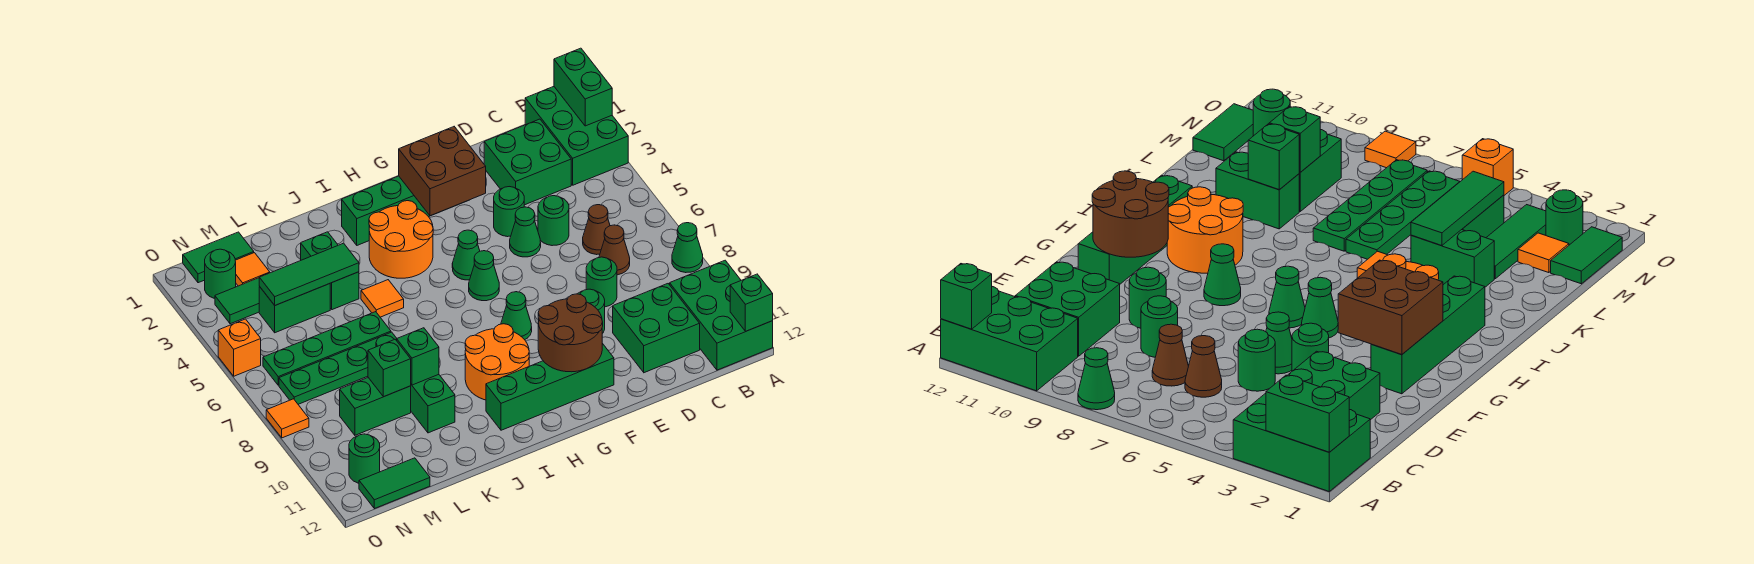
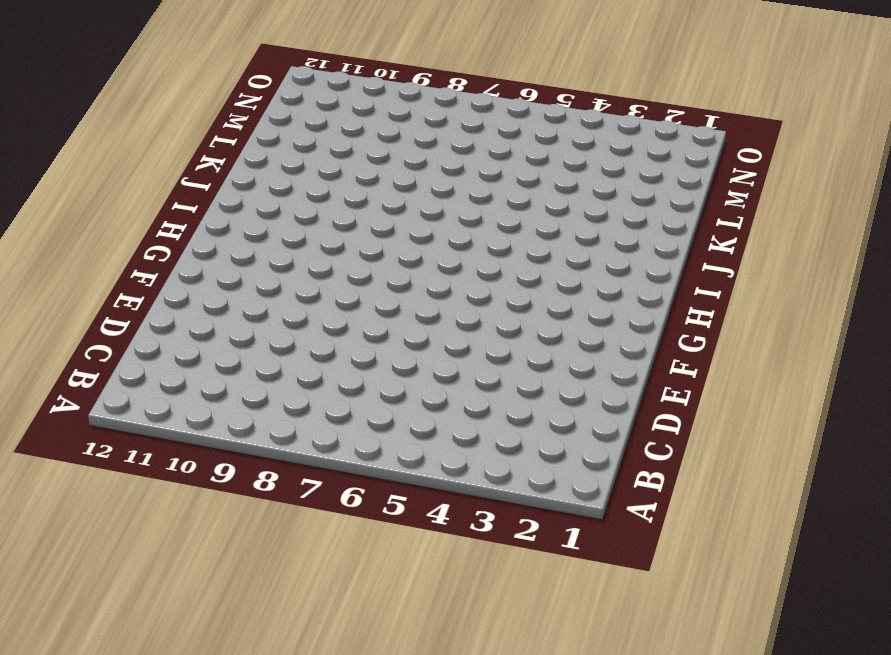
none -> green brick A1:B3 level 1
none -> green cone A8 level 1
none -> green brick A10:B12 level 1
none -> green brick C2:D3 level 1

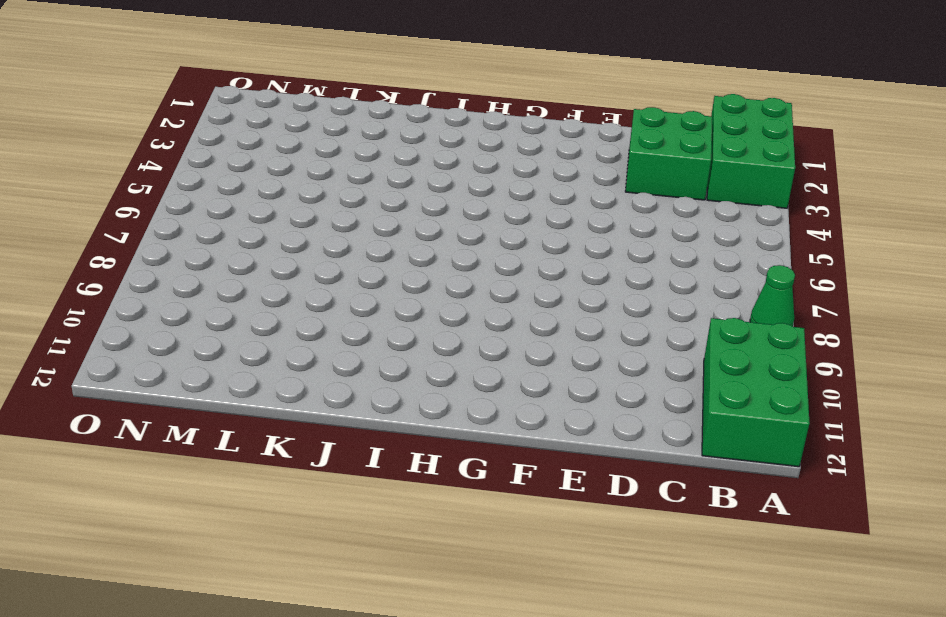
none -> brown cone C6 level 1
none -> brown cone C7 level 1
none -> green brick C10:D11 level 1
none -> green round brick D5 level 1

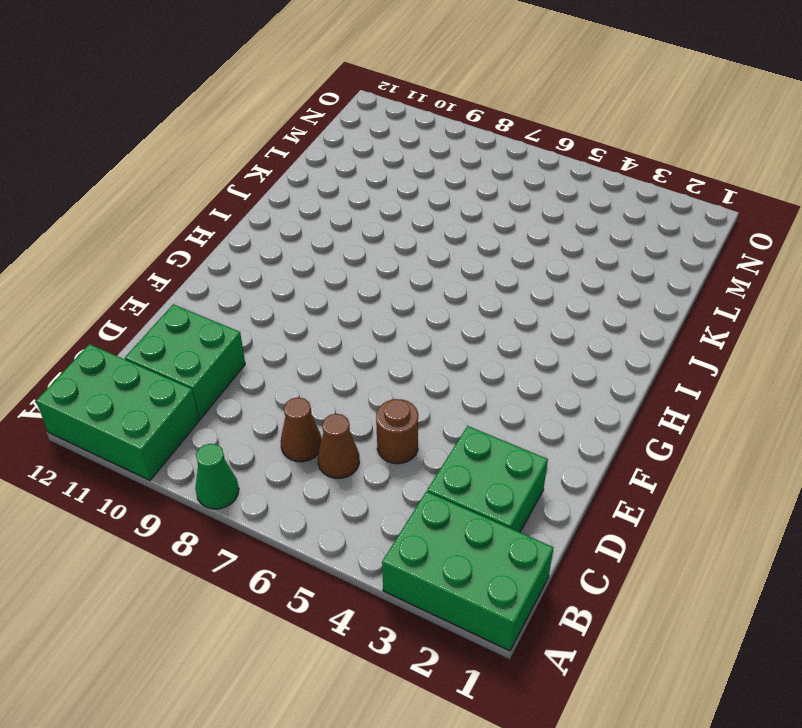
brown round brick D5 level 1 -> green round brick D5 level 1
none -> green round brick D8 level 1
none -> green round brick E4 level 1
none -> green cone E5 level 1
none -> green round brick E9 level 1

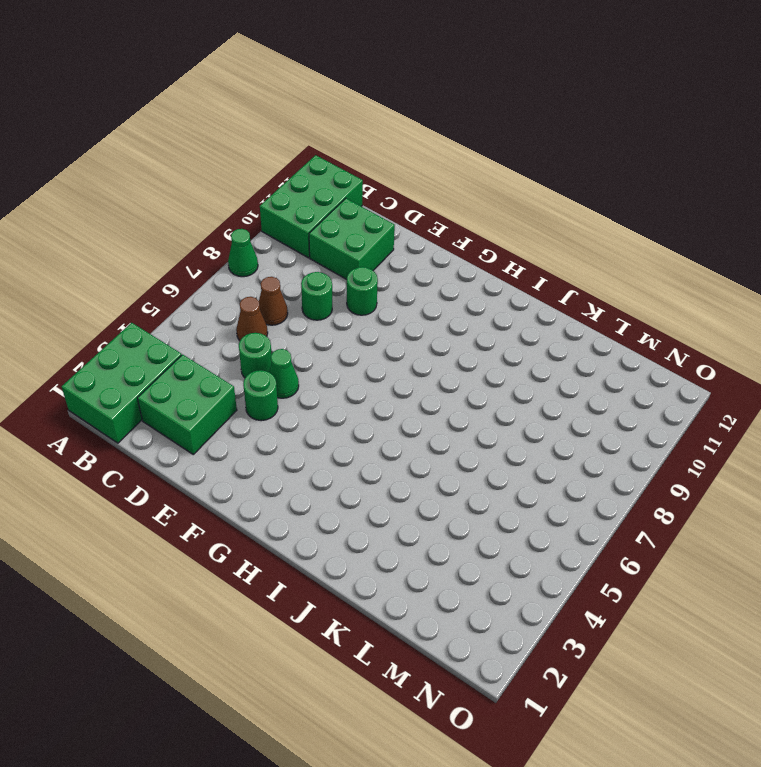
none -> green brick F2:I2 level 1
none -> green brick F11:I11 level 1
none -> green cone G5 level 1
none -> green cone G6 level 1

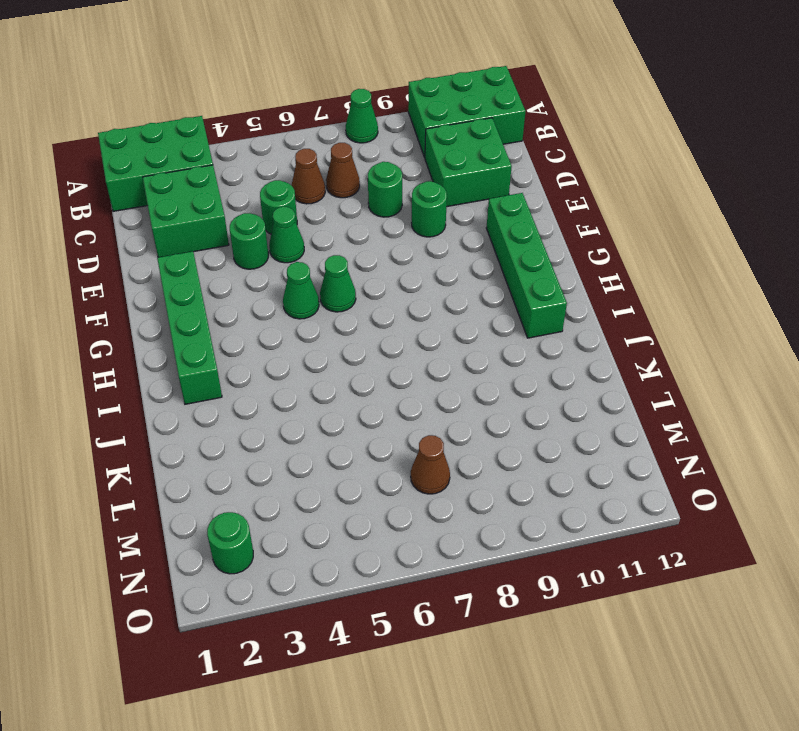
brown cone M7 level 1 -> green plate K7:N7 level 1
none -> green cone G8 level 1
none -> orange round brick H3:I4 level 1
none -> orange round brick H9:I10 level 1
none -> orange tile J5 level 1

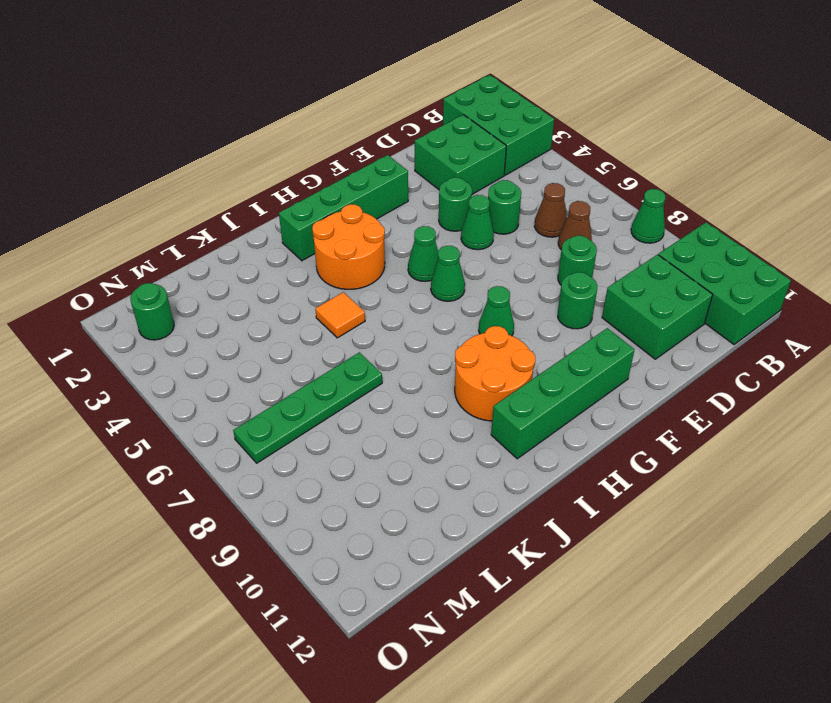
none -> green brick K3:K4 level 1
none -> green plate K6:N6 level 1
none -> green brick K9:K10 level 1
none -> green tile L3:N3 level 1

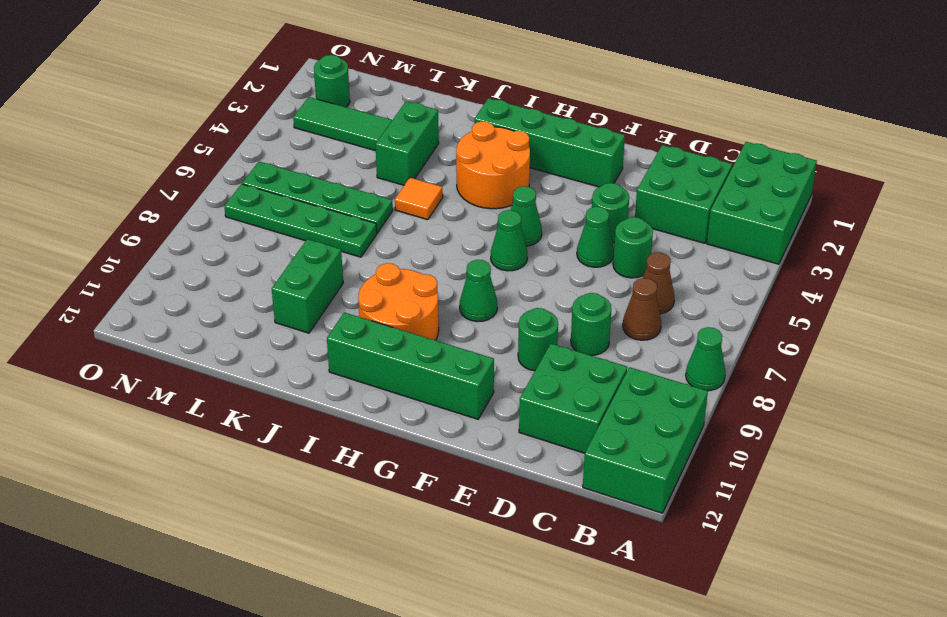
none -> green brick L4:M4 level 1
none -> green brick L9:M9 level 1
none -> green tile M1:N1 level 1
none -> orange tile M2 level 1

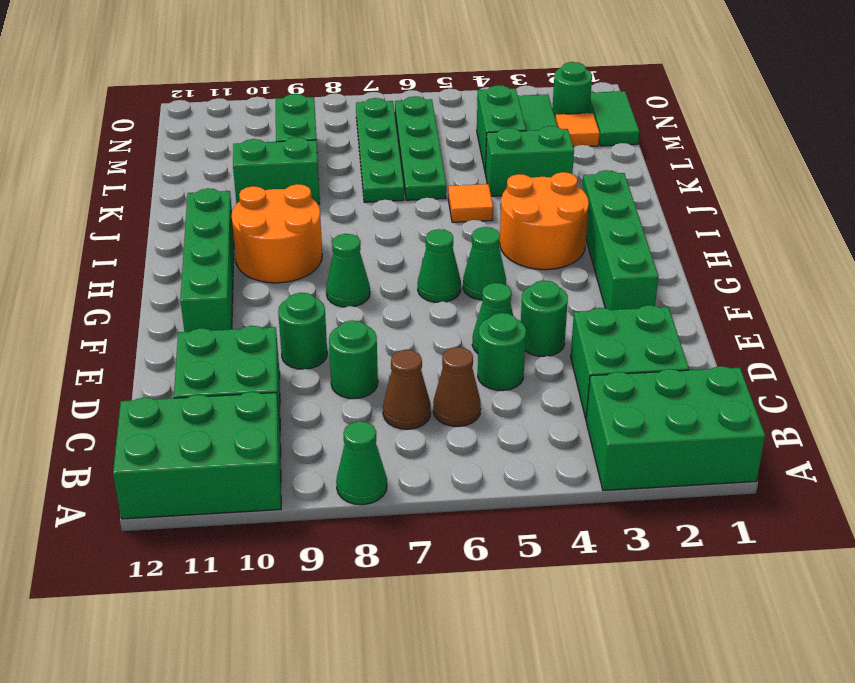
none -> green tile M12:N12 level 1
none -> green round brick N11 level 1
none -> orange brick O5 level 1
none -> orange tile O8 level 1

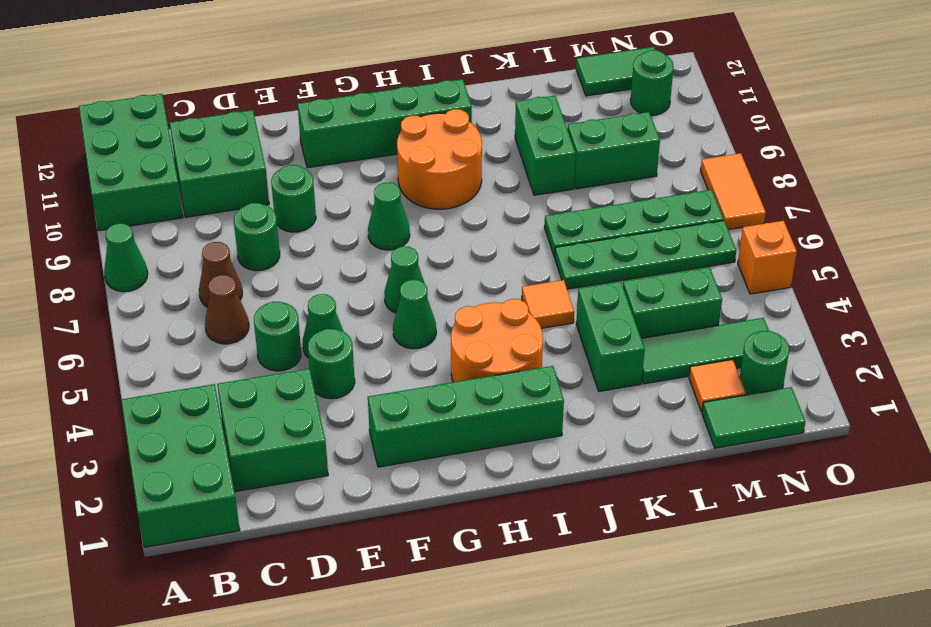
orange tile O7:O8 level 1 -> orange tile O8 level 1
none -> green brick A1:A2 level 2
none -> green brick A12 level 2
none -> brown brick F2:G3 level 2
none -> brown round brick F10:G11 level 2

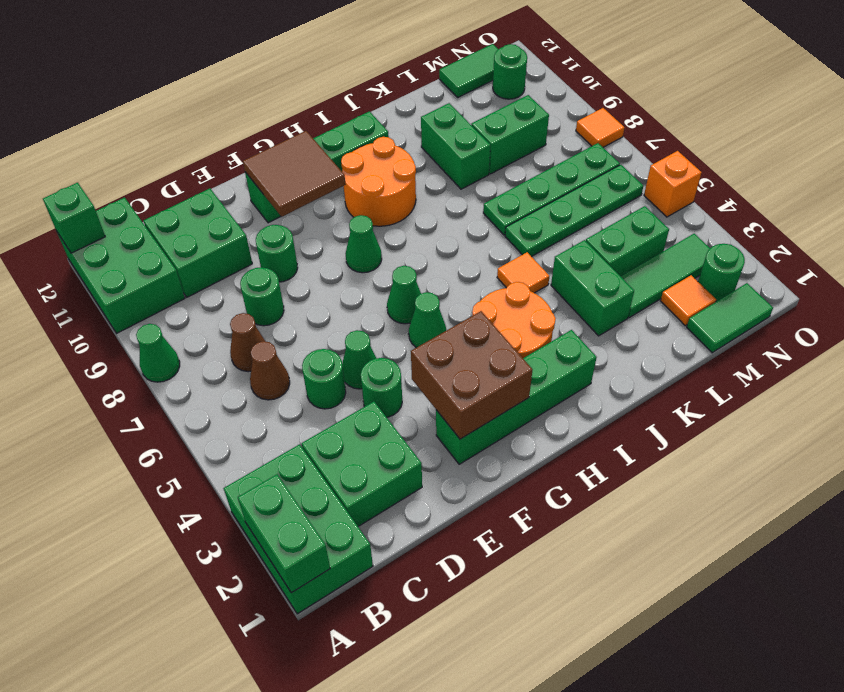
brown tile F10:G11 level 2 -> brown round brick F10:G11 level 2
none -> green tile K4:M4 level 2
none -> green brick K9 level 2
none -> green brick L9 level 2

